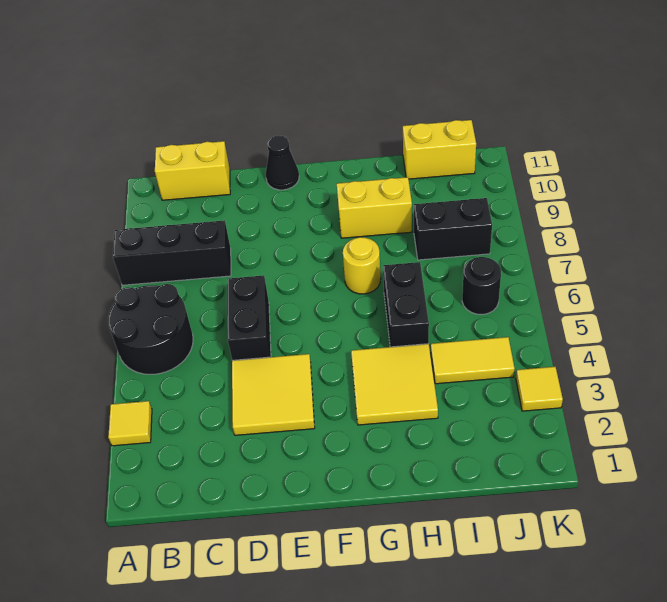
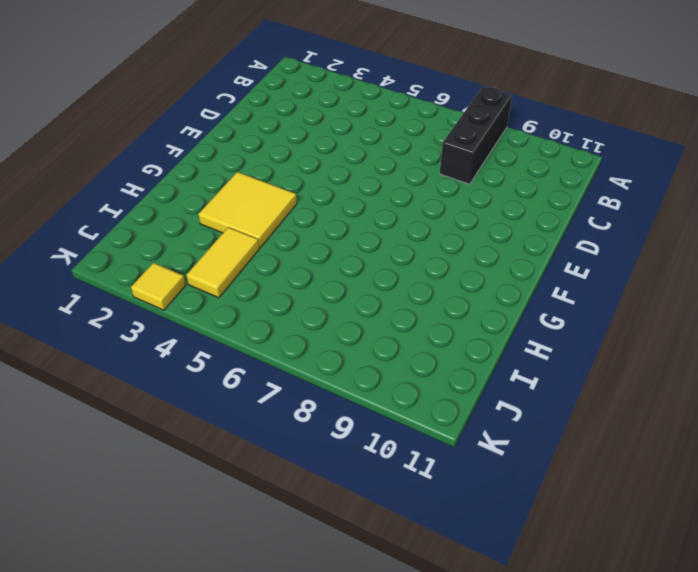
none -> yellow tile A3 level 1
none -> black round brick A5:B6 level 1
none -> yellow brick B11:C11 level 1

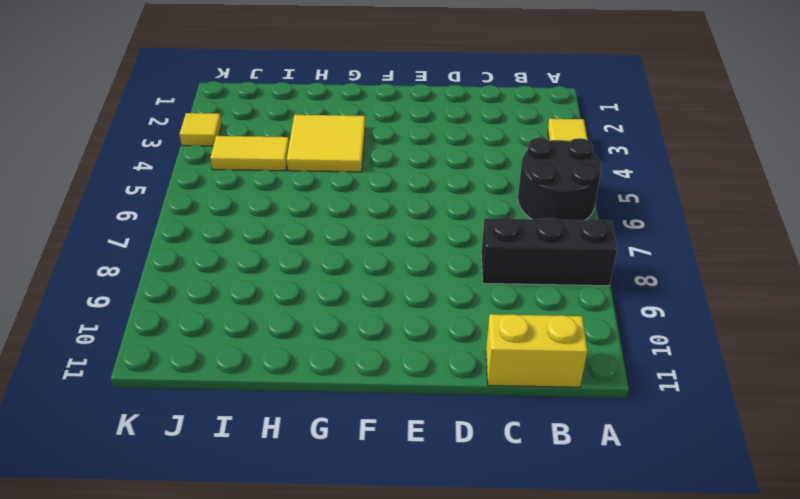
none -> yellow tile D3:E4 level 1
none -> black brick D5:D6 level 1
none -> black cone E11 level 1

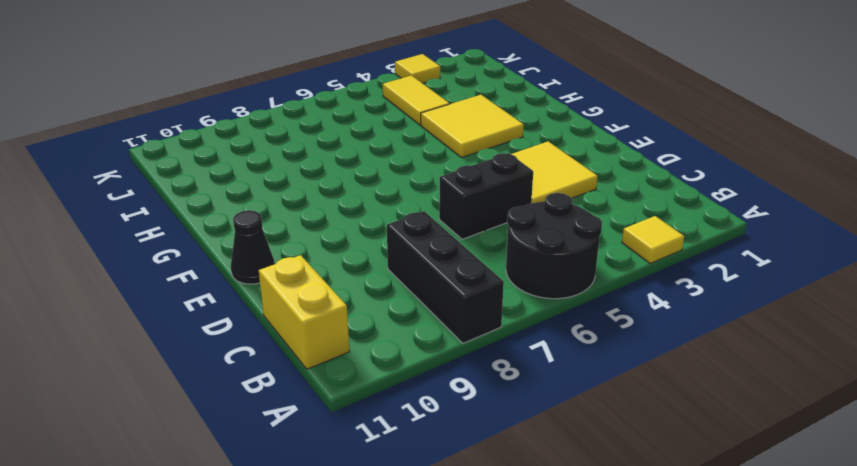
none -> yellow round brick G7 level 1
none -> yellow brick G9:H9 level 1
none -> black brick H5:H6 level 1

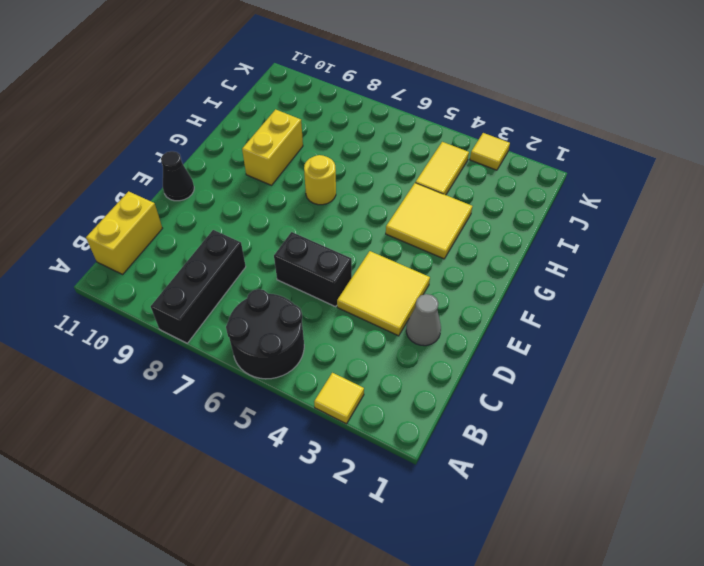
grey cone D2 level 1 -> none
none -> black brick H5:H6 level 1
none -> black brick I8:J8 level 1
none -> yellow brick I11:J11 level 1

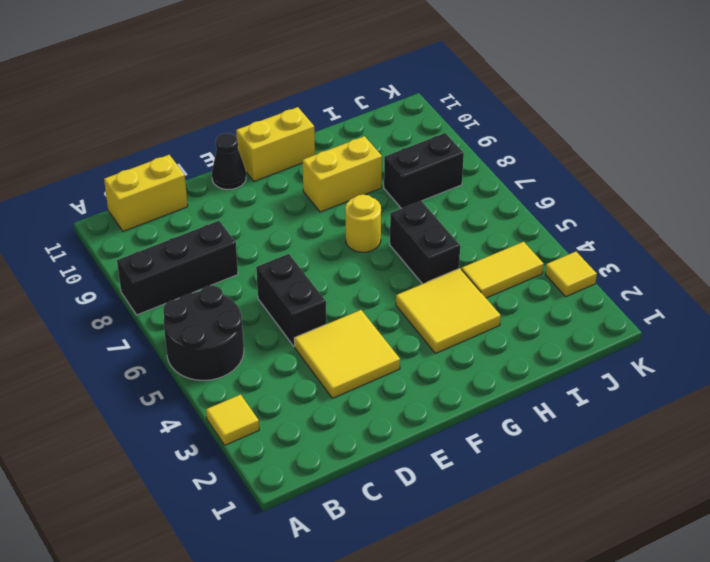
yellow brick F11:G11 level 1 -> yellow brick I11:J11 level 1
none -> black round brick J6 level 1

